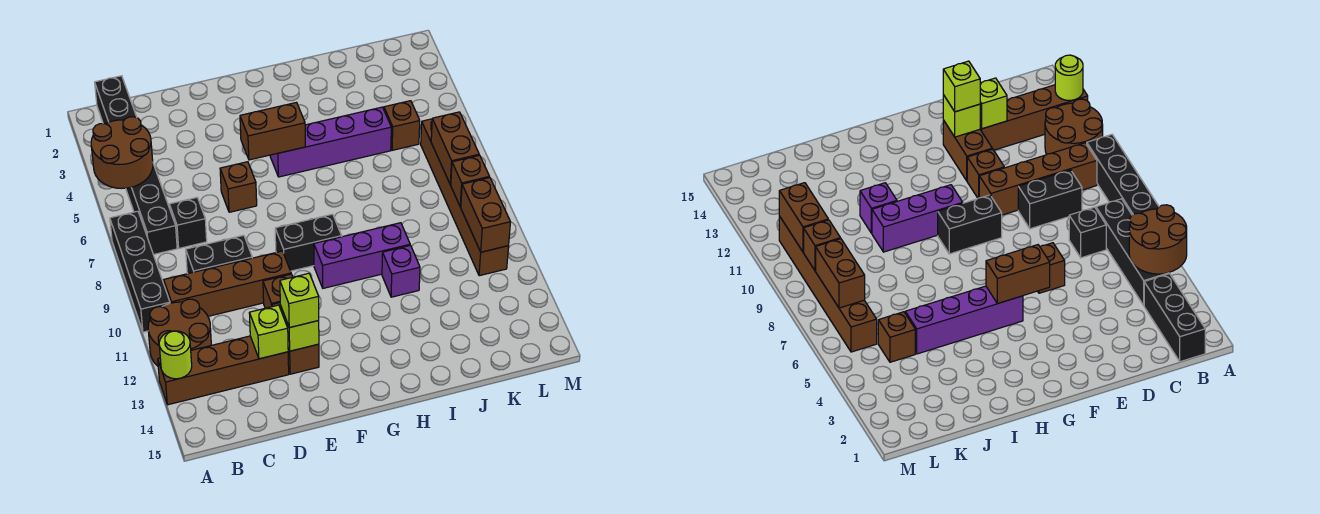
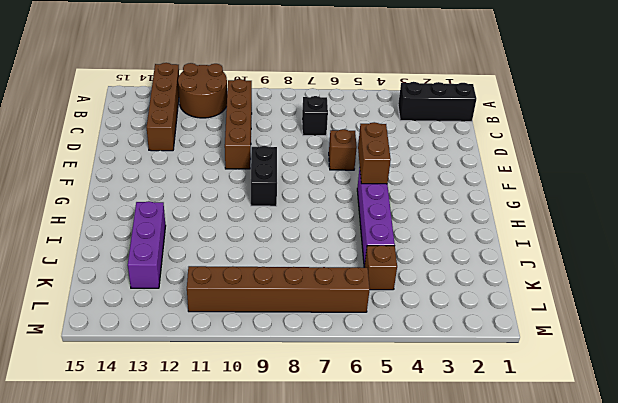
purple brick I13:K13 level 1 -> purple brick G10:I10 level 1
none -> black brick A7:A10 level 1
none -> black brick B4:B7 level 1
none -> black brick C9:D9 level 1

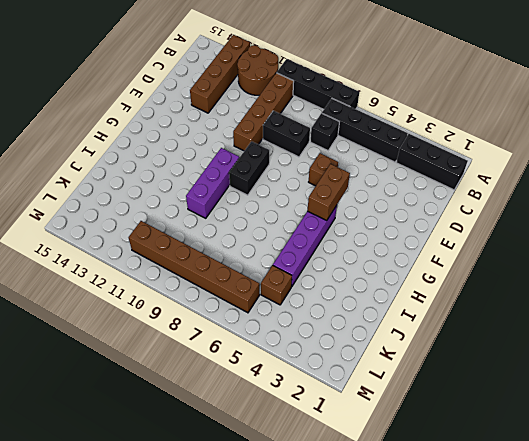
black brick D8:D9 level 1 -> black brick C9:D9 level 1
none -> brown brick E11 level 1
none -> brown brick E12:E13 level 1
none -> purple brick I11 level 1

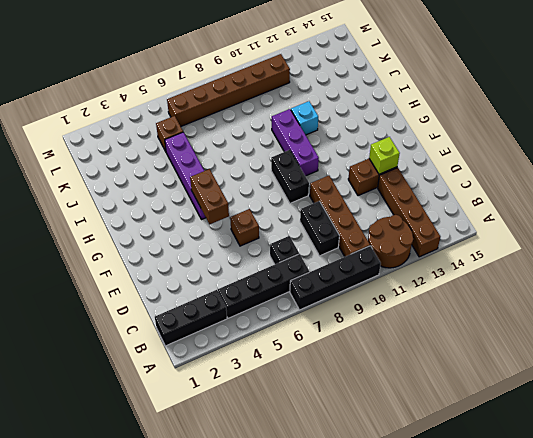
cyan brick I11 level 1 -> purple brick I11 level 1
none -> brown brick E11 level 1
none -> brown round brick A4:B5 level 2
none -> lime round brick A13 level 2

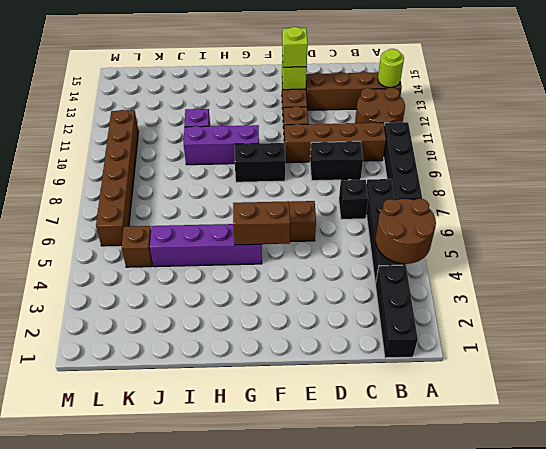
none -> lime brick D13 level 2
none -> brown brick L7:L8 level 2
none -> brown brick L9 level 2

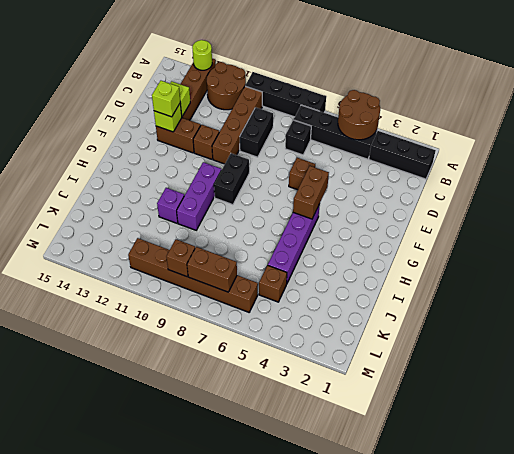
none -> brown brick L10:L11 level 2

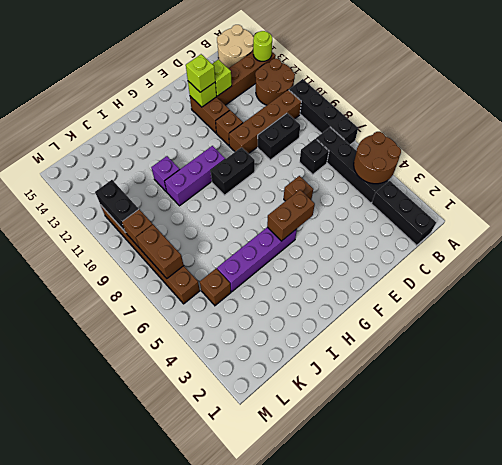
tan round brick A14:B15 level 1 -> none
black brick L10:L11 level 2 -> brown brick L10:L11 level 2

